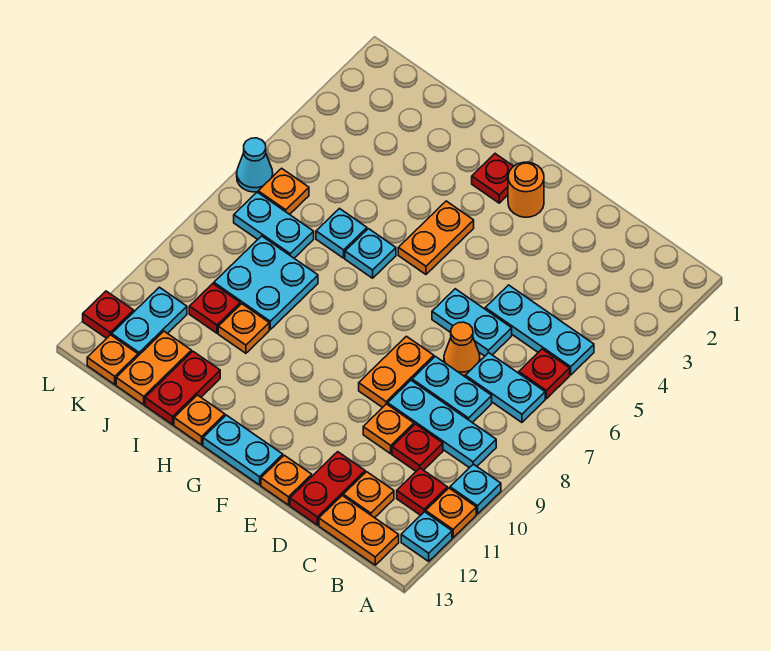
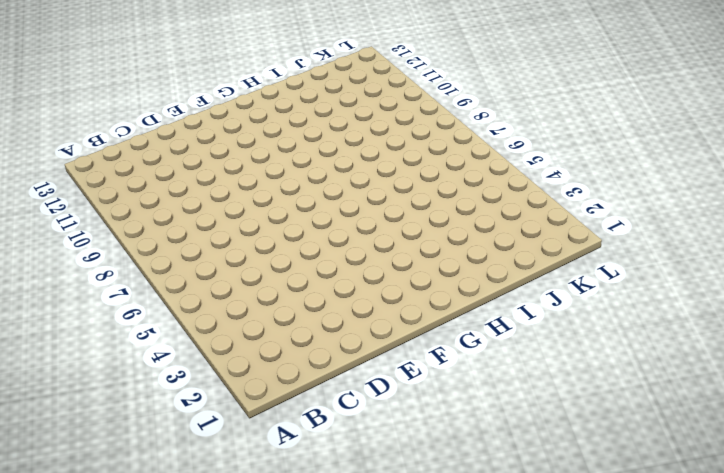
none -> cyan plate A10 level 1
none -> orange plate A11 level 1
none -> cyan plate A12 level 1
none -> cyan plate B5:D5 level 1

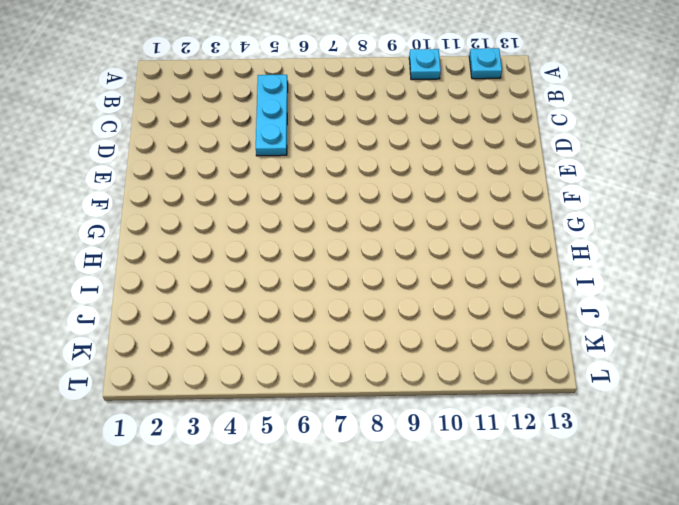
none -> orange plate A11 level 1
none -> red plate B6 level 1
none -> cyan plate B7:C7 level 1
none -> cyan plate B9:D9 level 1

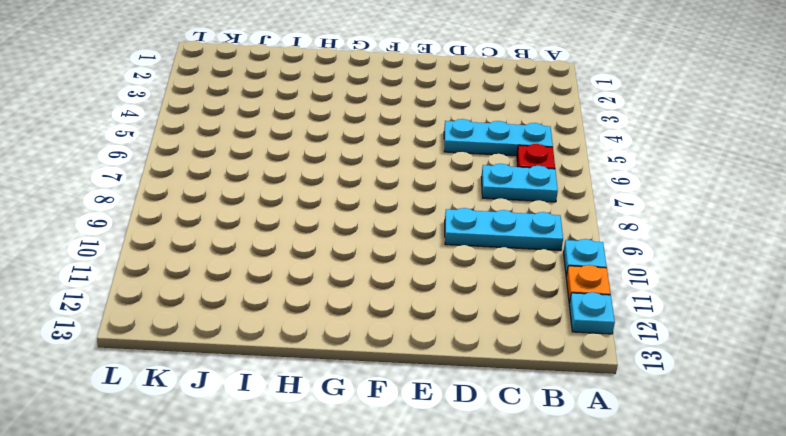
none -> red plate B11 level 1
none -> orange plate B13:C13 level 1
none -> cyan plate C8:D8 level 1
none -> red plate C10 level 1

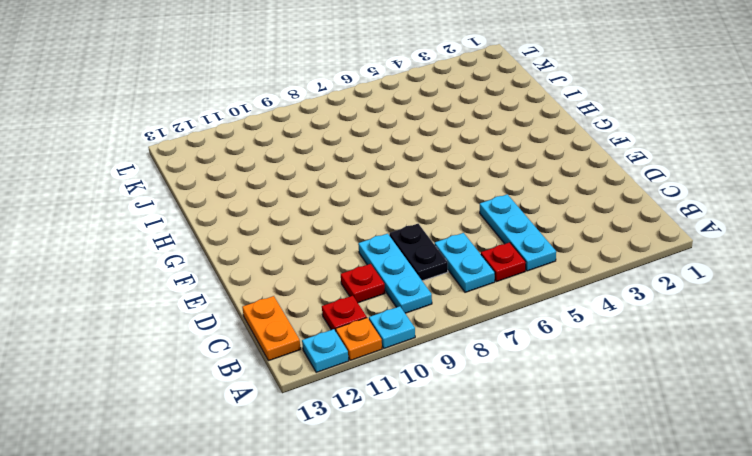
black plate C8:D8 level 1 -> cyan plate C8:D8 level 1
none -> orange plate C12 level 1
none -> cyan plate D6:E6 level 1
none -> orange cone D7 level 1
none -> orange plate D10 level 1

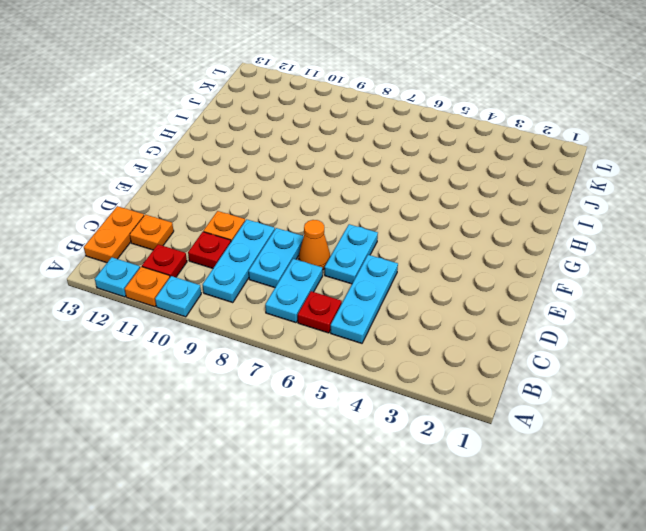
none -> red plate D12:D13 level 1
none -> orange plate E8:E9 level 1
none -> orange plate E13 level 1
none -> orange round brick F2 level 1

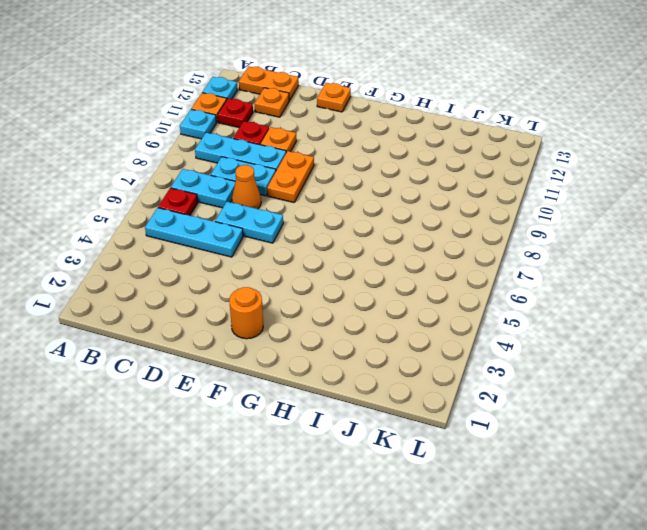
none -> red plate D12:D13 level 1
none -> cyan plate F13:G13 level 1
none -> red plate G2 level 1
none -> orange plate G4:G5 level 1

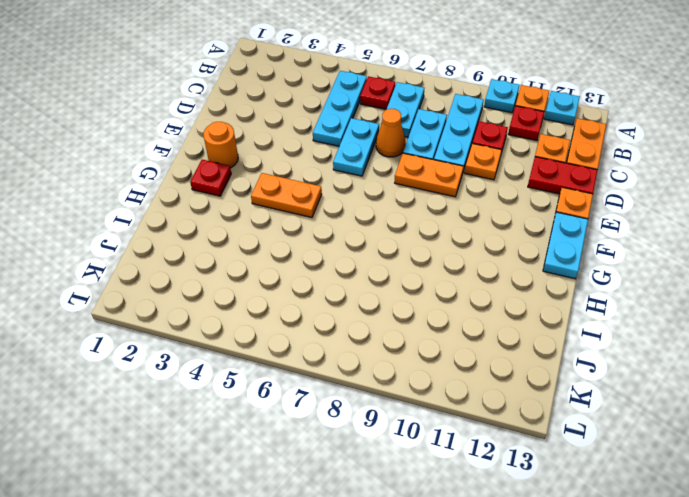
none -> cyan plate H6 level 1
none -> orange plate H13 level 1
none -> cyan plate I6 level 1
none -> cyan plate I8:J9 level 1

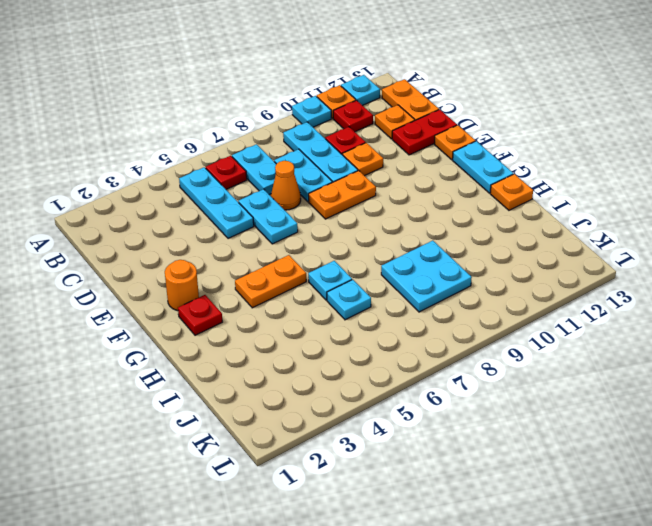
none -> orange plate I10 level 1
none -> red plate I12:I13 level 1
none -> cyan plate J7:K7 level 1
none -> red plate J10 level 1

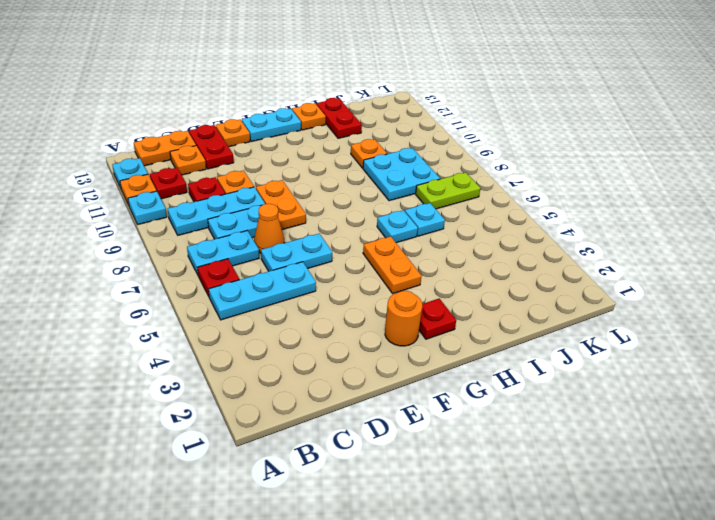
lime plate J7:K7 level 1 -> cyan plate J7:K7 level 1
none -> red plate J10 level 1
none -> orange plate J12:J13 level 1
none -> orange plate K6 level 1
none -> cyan plate K11:K12 level 1

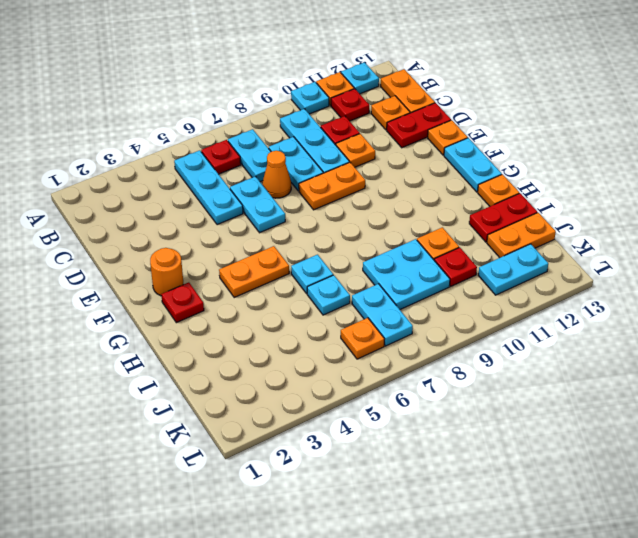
none -> orange plate K13 level 1
none -> cyan cone L6 level 1
none -> red plate L12 level 1

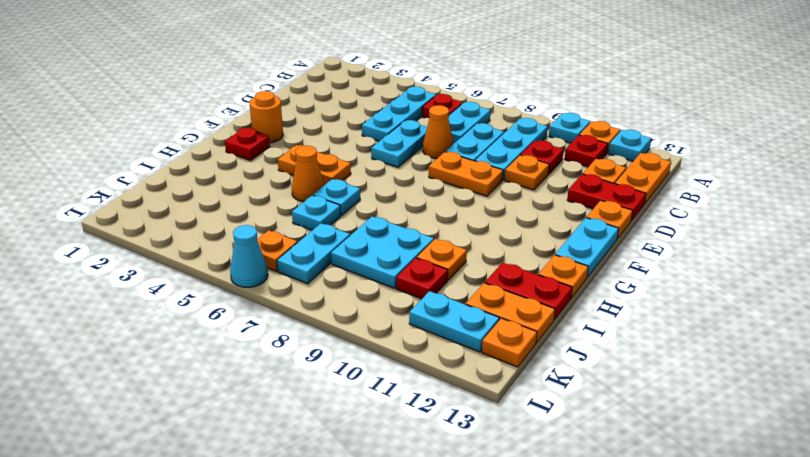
orange cone H5 level 1 -> none
none -> red plate L12 level 1

